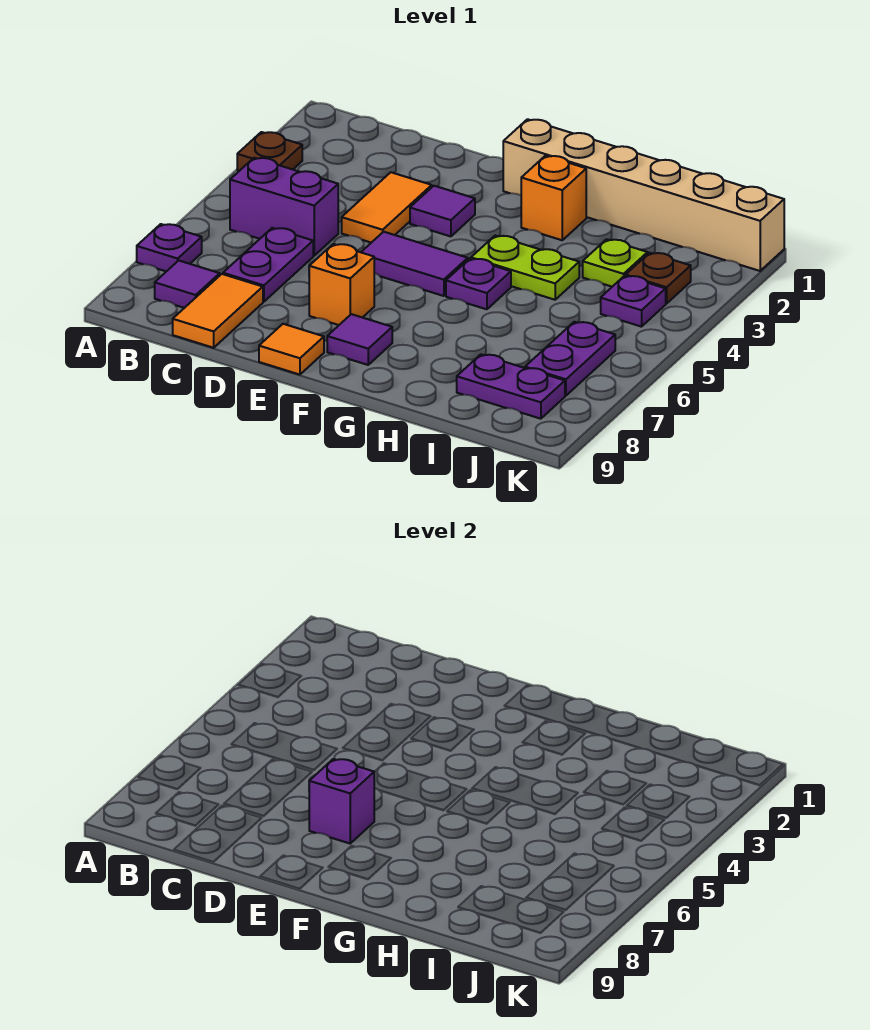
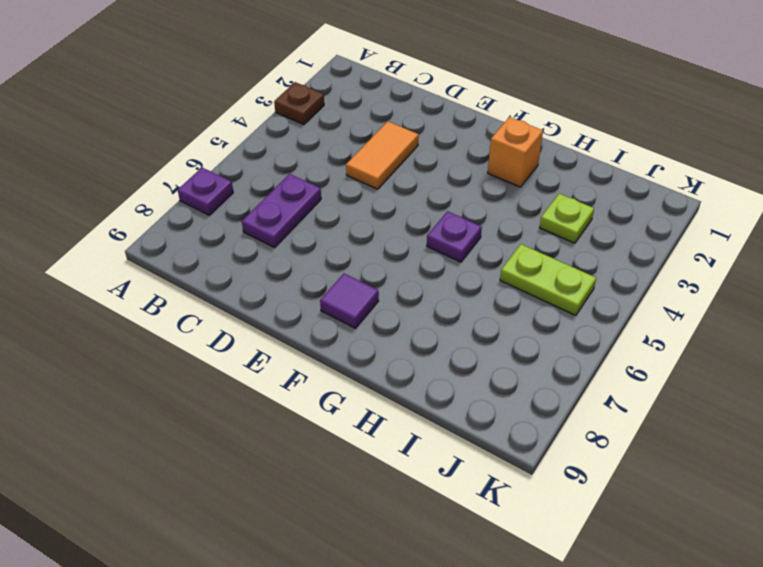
lime plate I5:J5 level 1 -> lime plate G4:H4 level 1
none -> purple brick B5:C5 level 1
none -> purple tile B8 level 1
none -> orange tile C8:C9 level 1

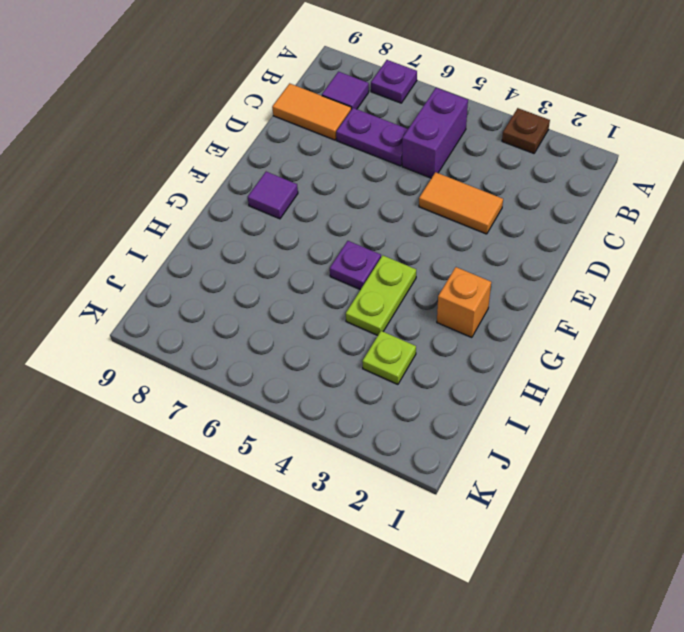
none -> purple tile E3 level 1
none -> purple tile E5:F5 level 1
none -> orange brick E7 level 1

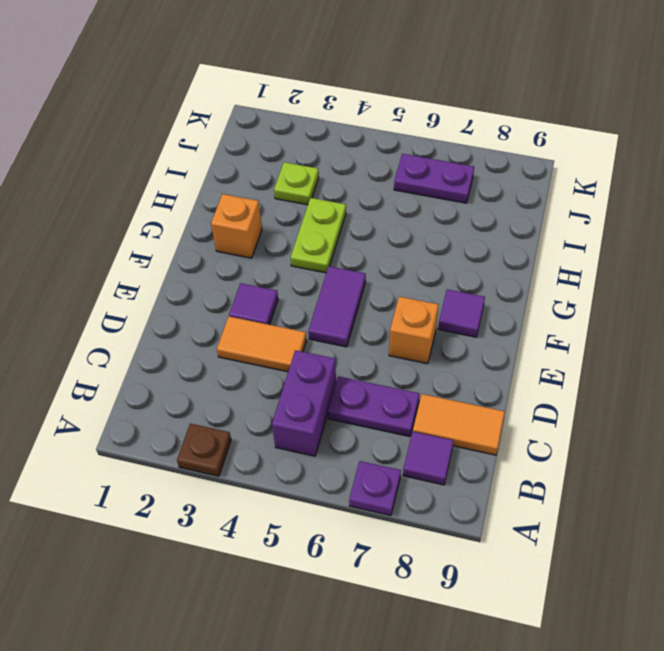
none -> orange tile E9 level 1
none -> tan brick F1:K1 level 1
none -> purple plate G5 level 1

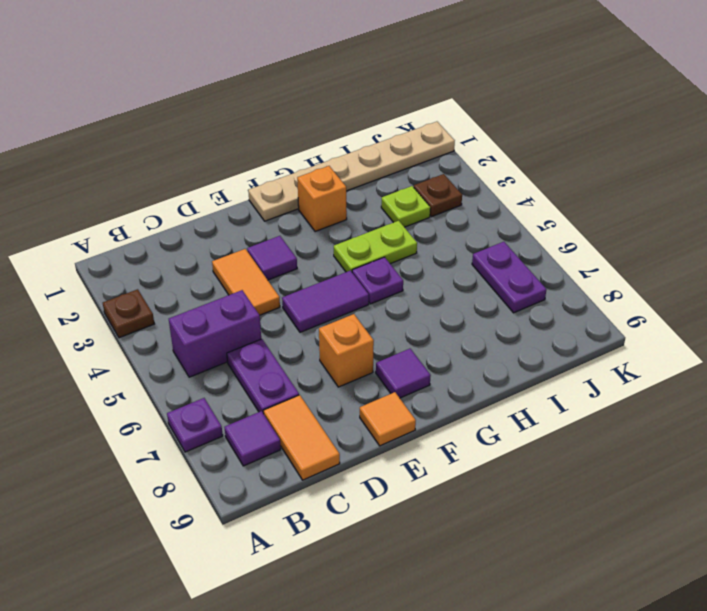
tan plate F1:K1 level 1 -> tan brick F1:K1 level 1
none -> purple plate I8:J8 level 1
none -> purple plate J4 level 1
none -> purple brick E7 level 2

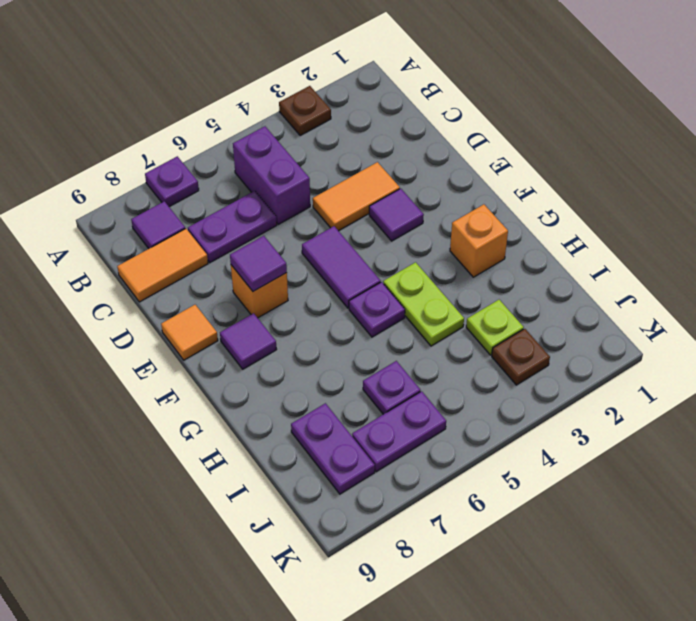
purple tile E7 level 2 -> purple brick E7 level 2
purple plate I6 level 1 -> purple plate J4 level 1
none -> tan brick F1:K1 level 1

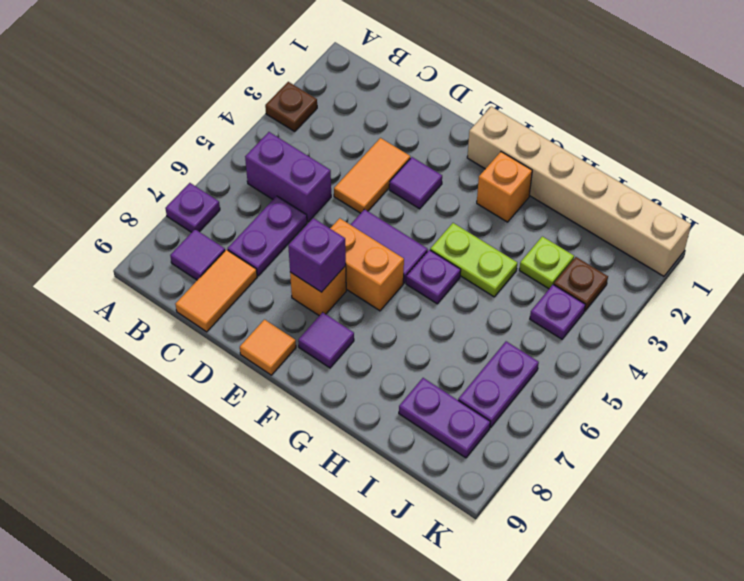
orange brick E6:F6 level 1 -> none

